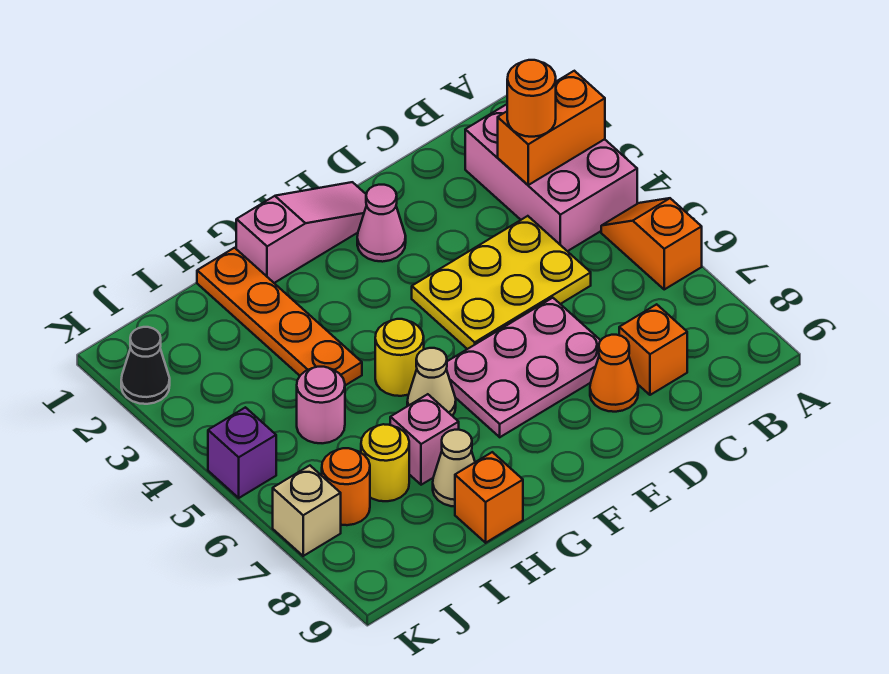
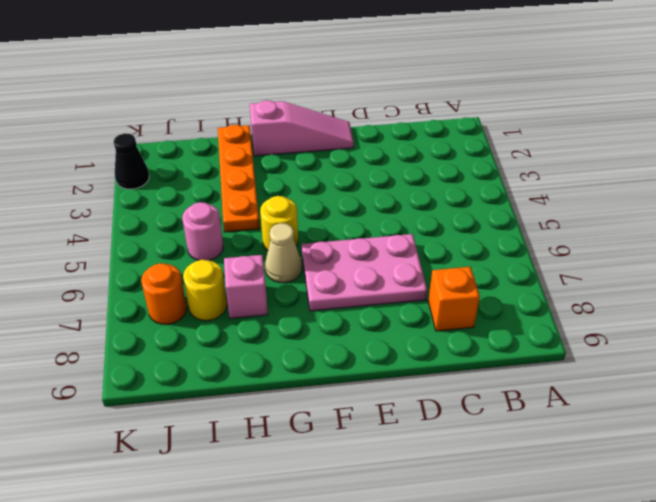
none -> pink brick A2:B4 level 1
none -> orange slope A5:A6 level 1 top 6
none -> yellow plate C4:E5 level 1

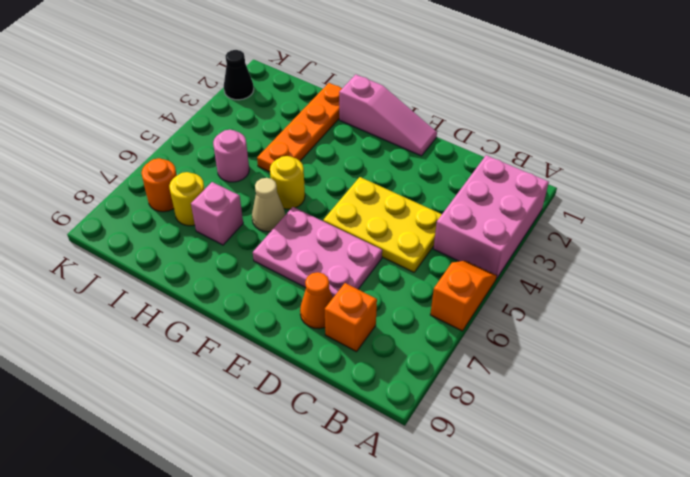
none -> pink cone E2 level 1
none -> tan cone H8 level 1
none -> orange brick H9 level 1

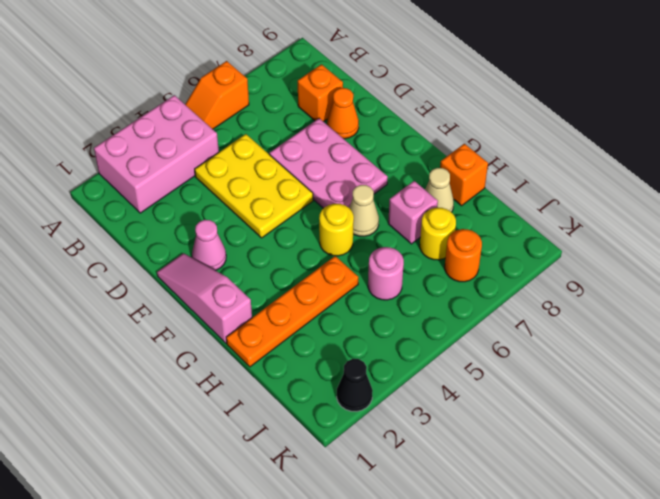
none -> purple brick K5 level 1
none -> tan brick K7 level 1
none -> orange brick A3:B3 level 2

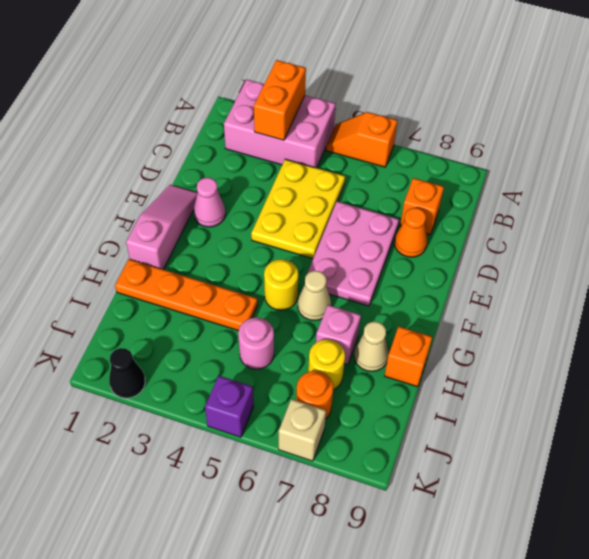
none -> orange round brick B3 level 3

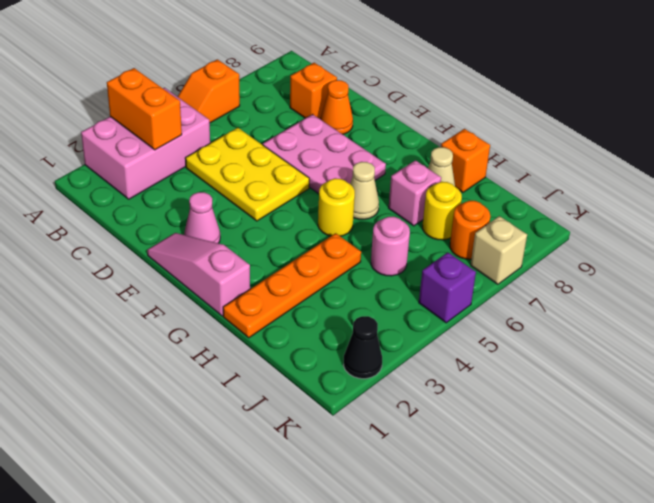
none -> orange round brick B3 level 3

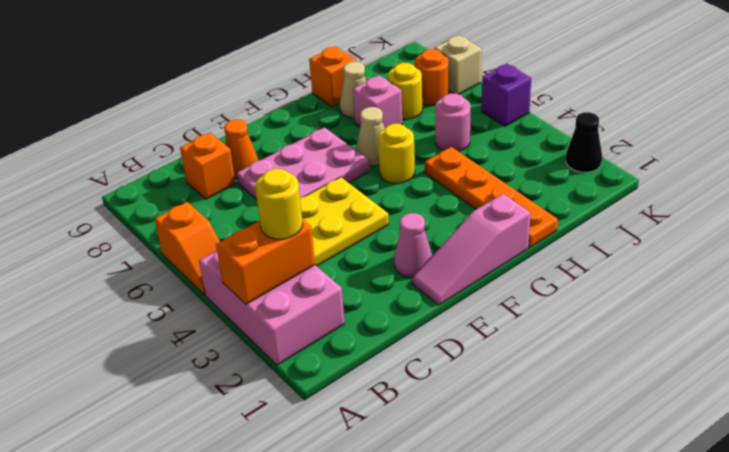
yellow round brick B3 level 3 -> orange round brick B3 level 3

